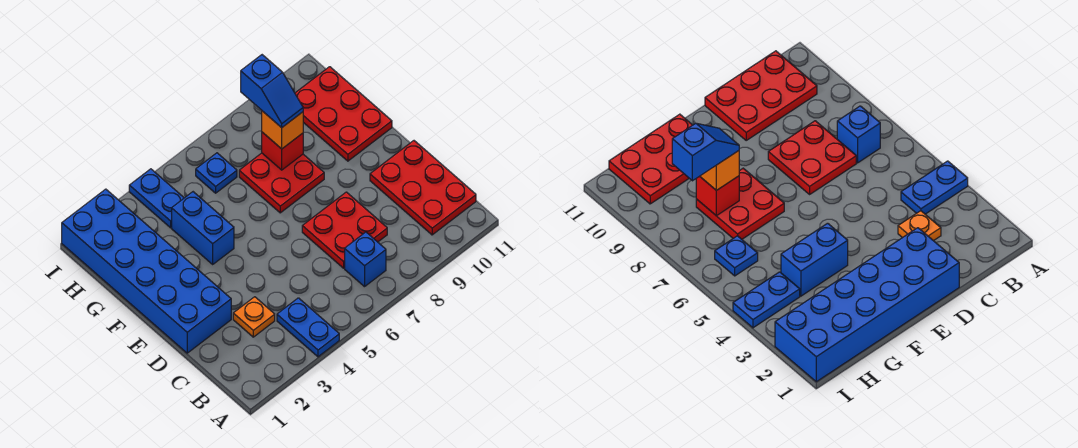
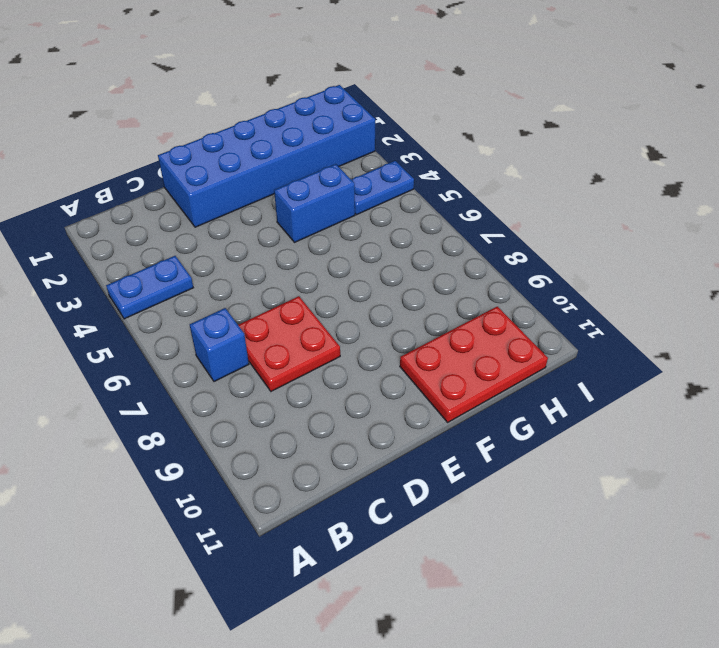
none -> red plate B10:D11 level 1
none -> orange plate C3 level 1
none -> red plate F7:G8 level 1

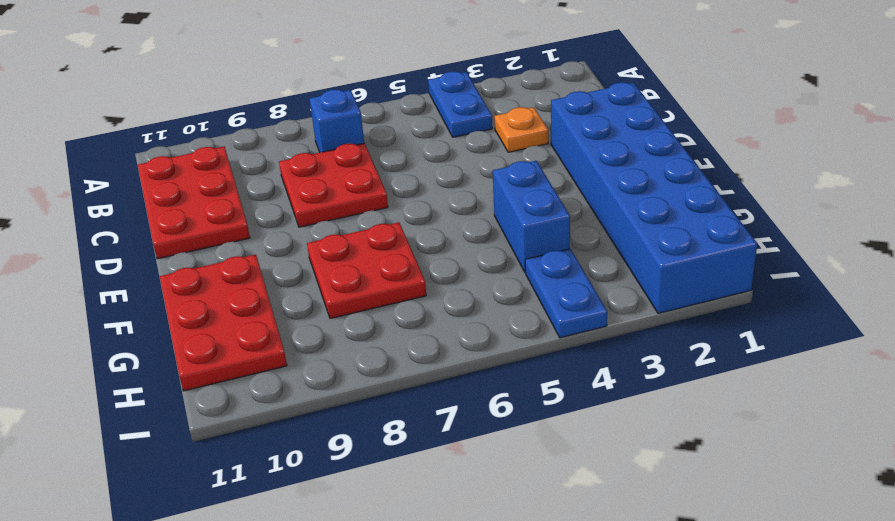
none -> blue plate H6 level 1
none -> red brick G8 level 2
none -> orange brick G8 level 3

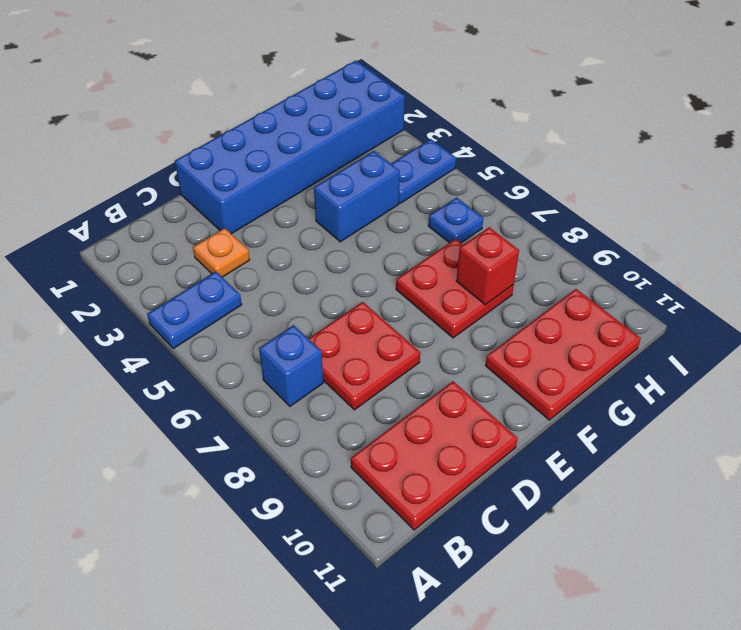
none -> orange brick G8 level 3
none -> blue slope G8:H8 level 4 top H

